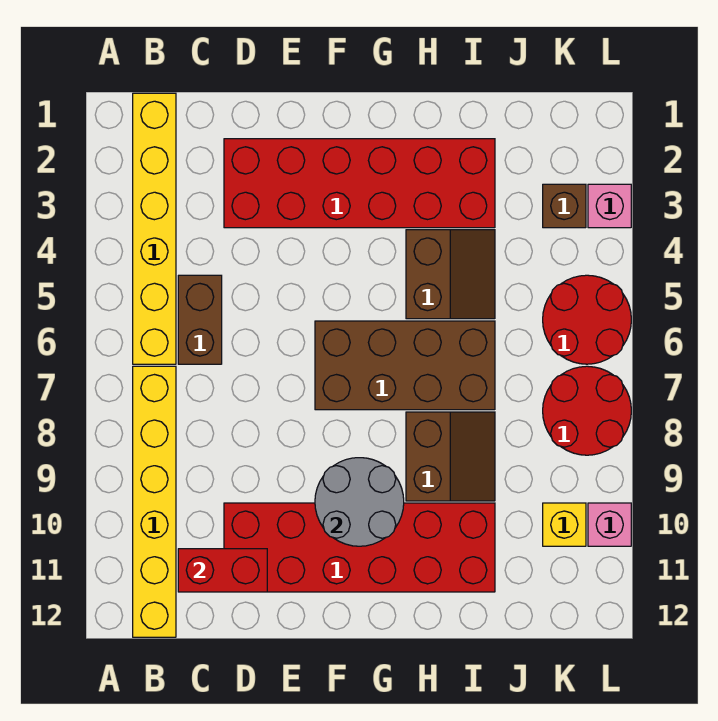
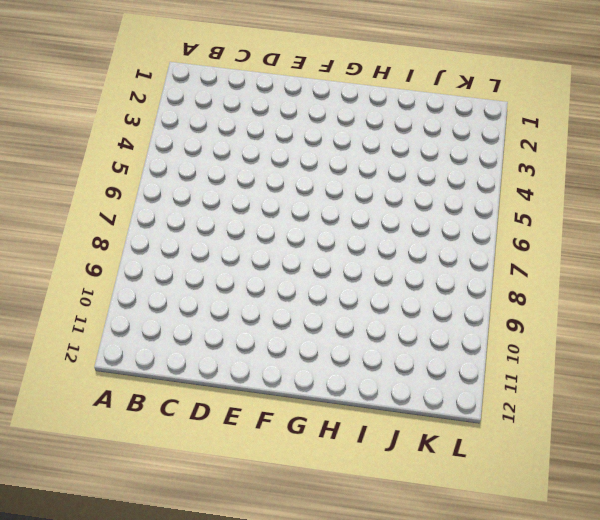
none -> yellow brick B1:B6 level 1
none -> yellow brick B7:B12 level 1
none -> brown brick C5:C6 level 1

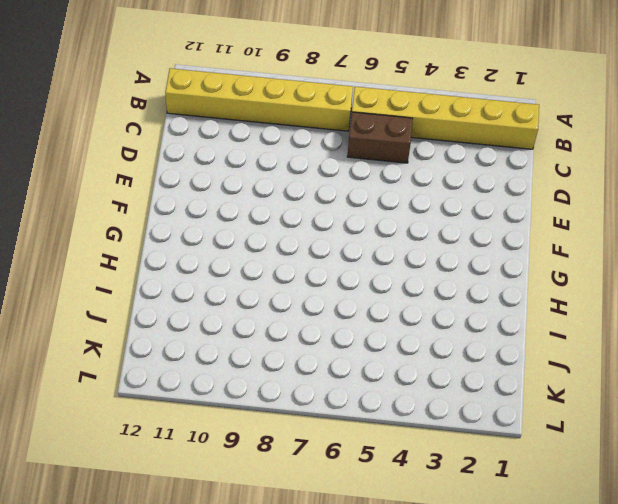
none -> red brick D2:I3 level 1
none -> red brick D10:I11 level 1
none -> brown brick F6:I7 level 1

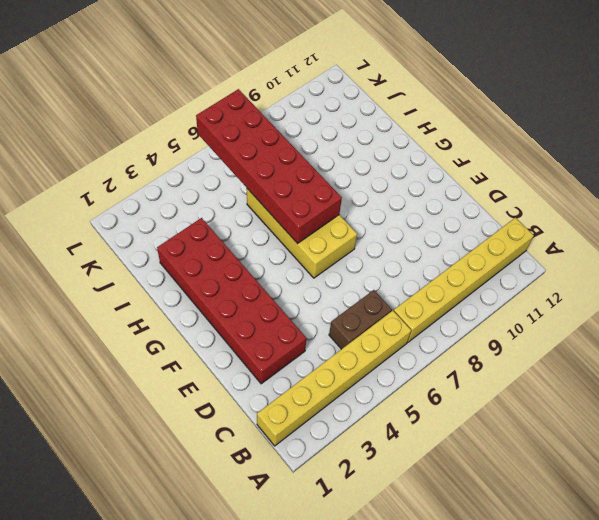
yellow brick F6:I7 level 1 -> brown brick F6:I7 level 1
red brick G6:L7 level 2 -> red brick D10:I11 level 1
none -> brown slope H4:I5 level 1 top H
none -> brown slope H8:I9 level 1 top H
none -> brown brick K3 level 1

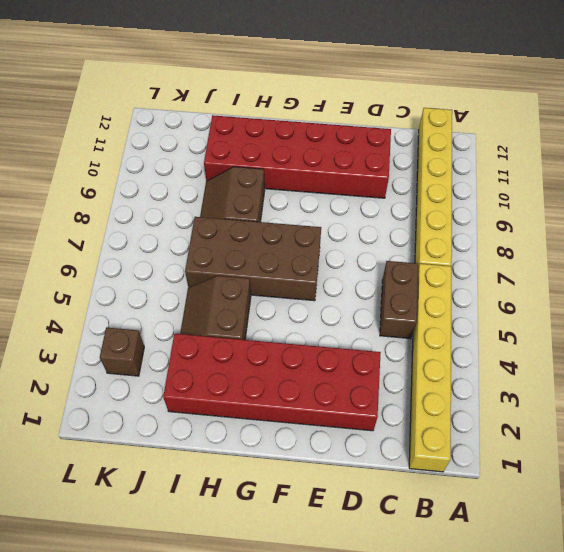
none -> red round brick K5:L6 level 1
none -> red round brick K7:L8 level 1
none -> yellow brick K10 level 1

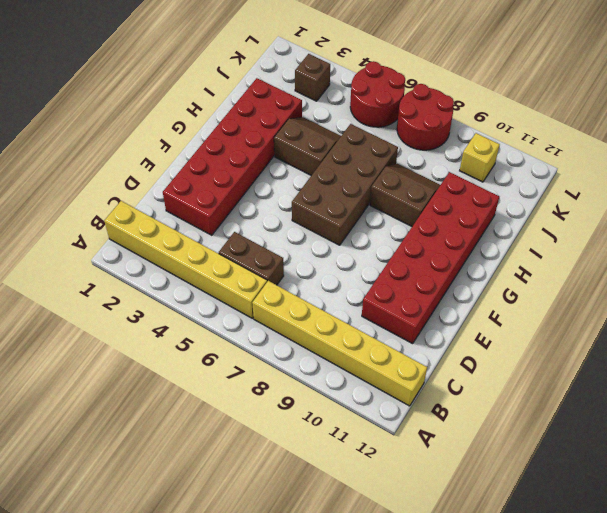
none -> pink brick L3 level 1
none -> pink brick L10 level 1
none -> red brick C11:D11 level 2

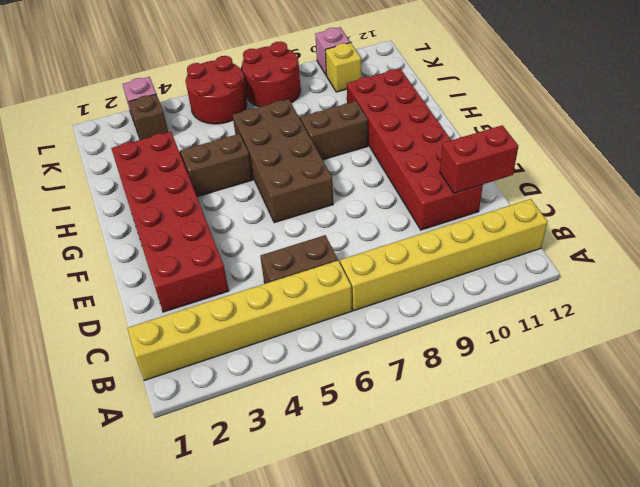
red brick D11:D12 level 2 -> red brick C11:D11 level 2
none -> grey round brick F9:G10 level 2

